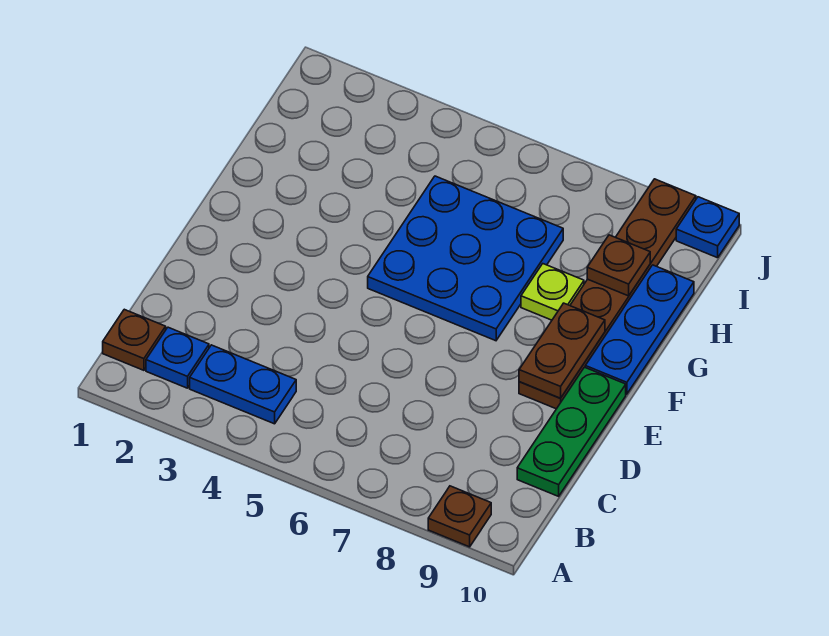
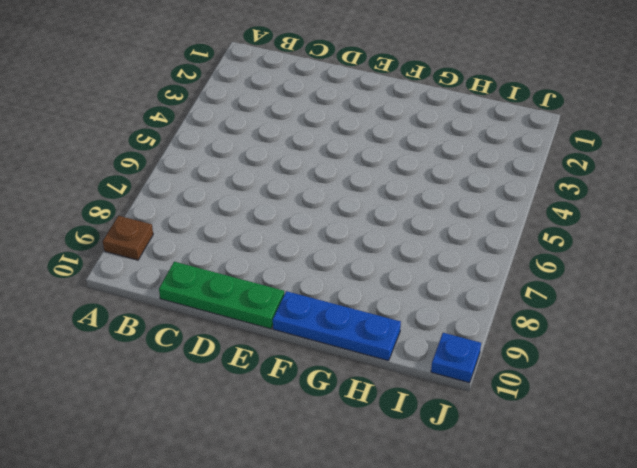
none -> brown plate B1 level 1
none -> blue plate B2 level 1
none -> blue plate B3:B4 level 1

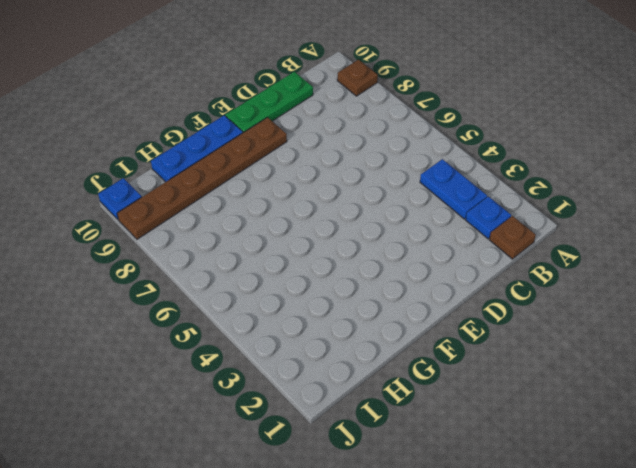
none -> blue plate F5:H7 level 1
none -> lime plate G8 level 1
none -> brown plate E9:F9 level 2

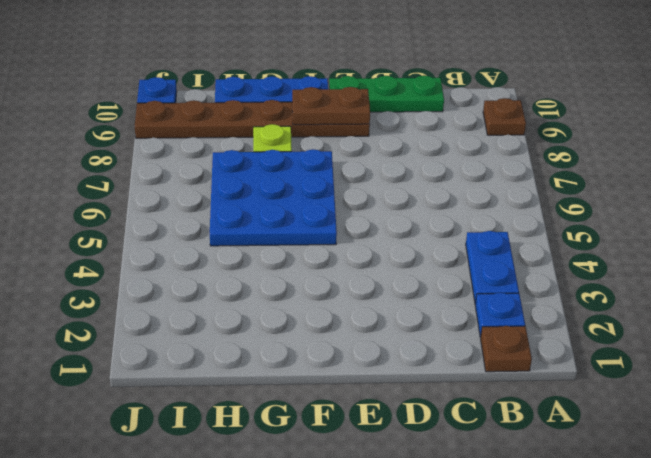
none -> brown plate H9 level 2

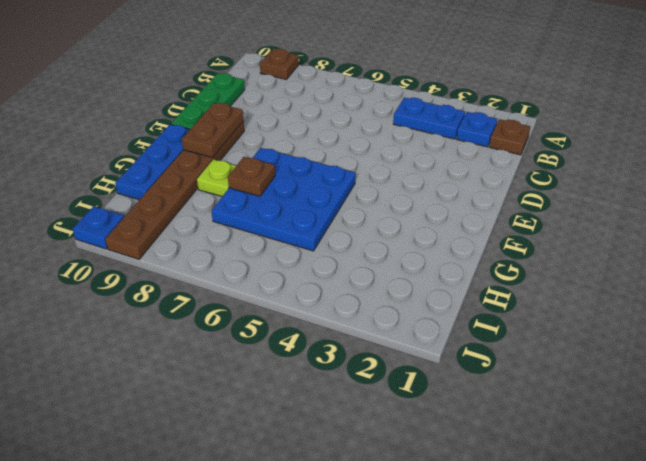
brown plate G7 level 2 -> brown plate H9 level 2

